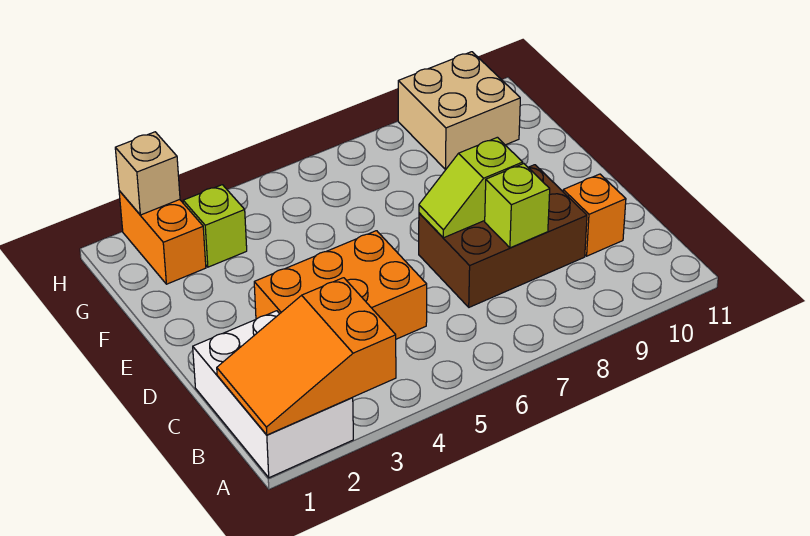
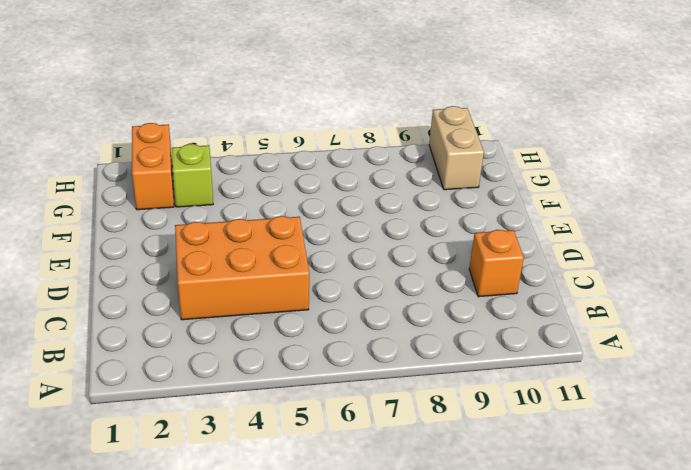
tan brick G10:H10 level 1 -> tan brick G9:H10 level 1
none -> white brick A1:C2 level 1
none -> brown brick C7:D9 level 1

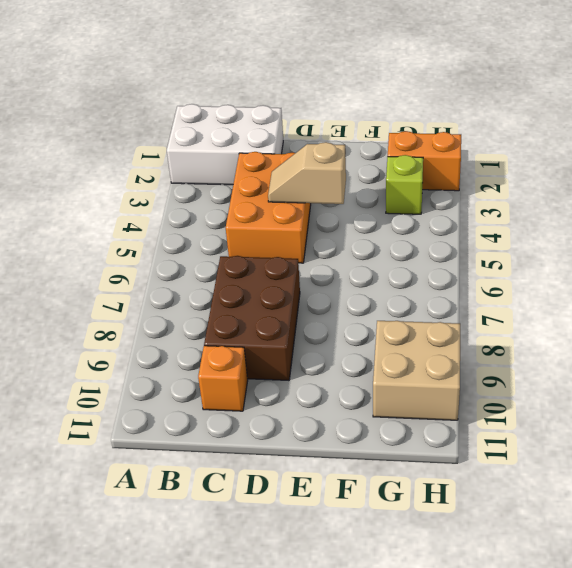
tan slope D4:E4 level 2 top E -> none
none -> orange slope A1:B3 level 2 top 3
none -> lime brick C8 level 2

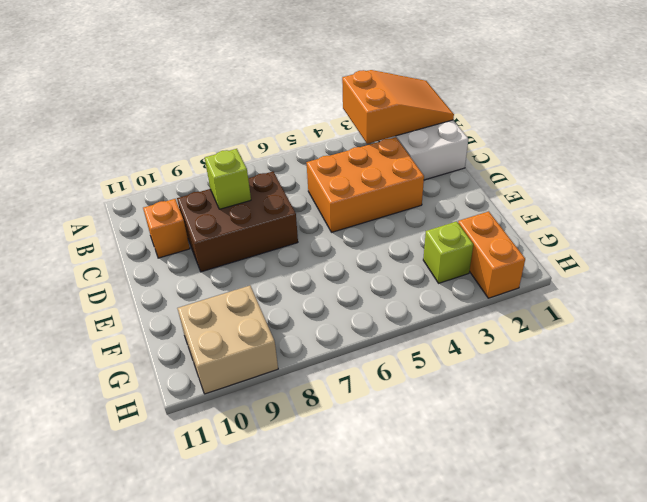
none -> lime slope D7:D8 level 2 top 8
none -> tan brick H2 level 2

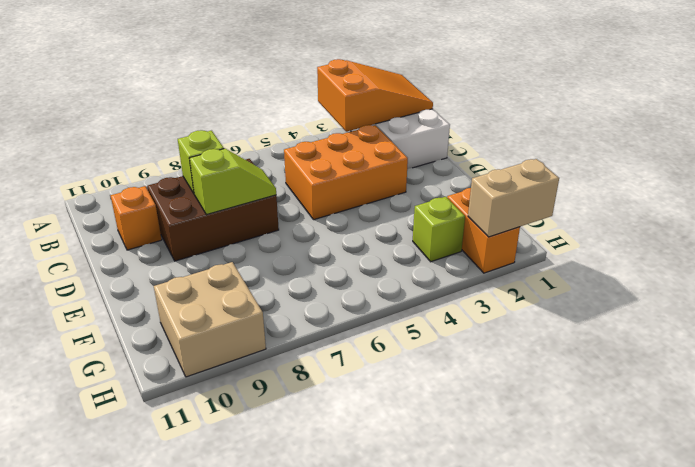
tan brick H1:H2 level 2 -> tan brick H2 level 2

